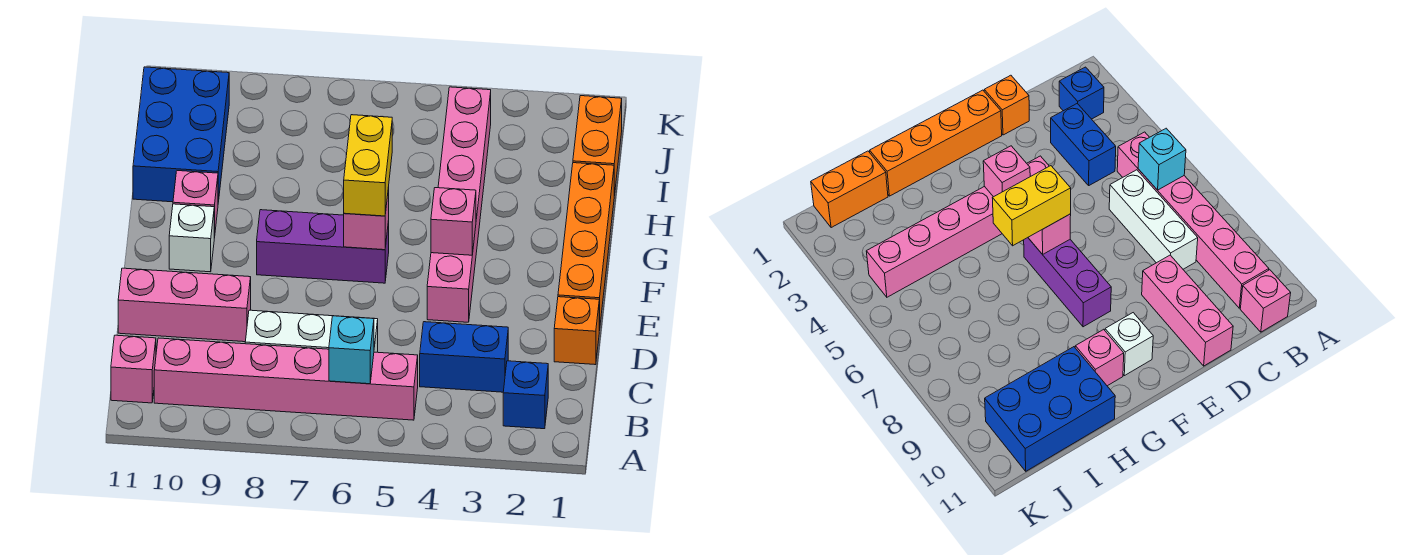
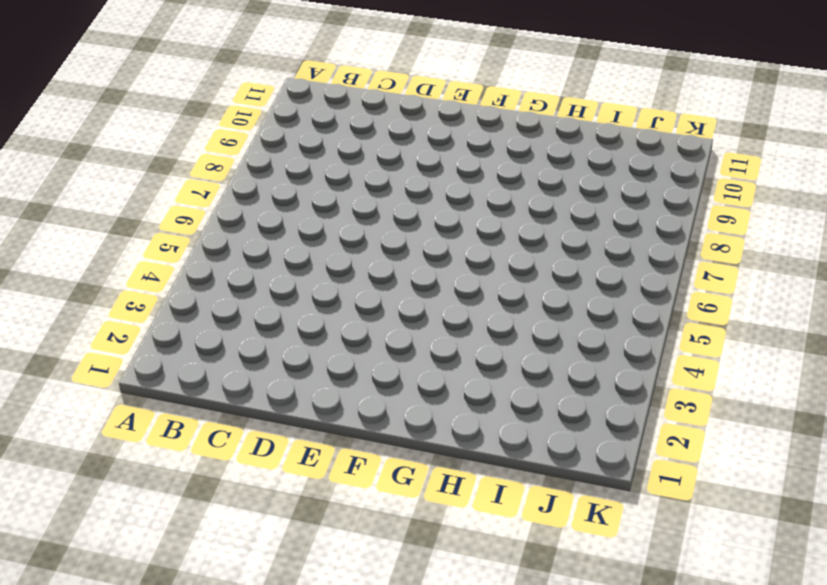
none -> blue brick B2 level 1
none -> pink brick B5:B10 level 1
none -> pink brick B11 level 1

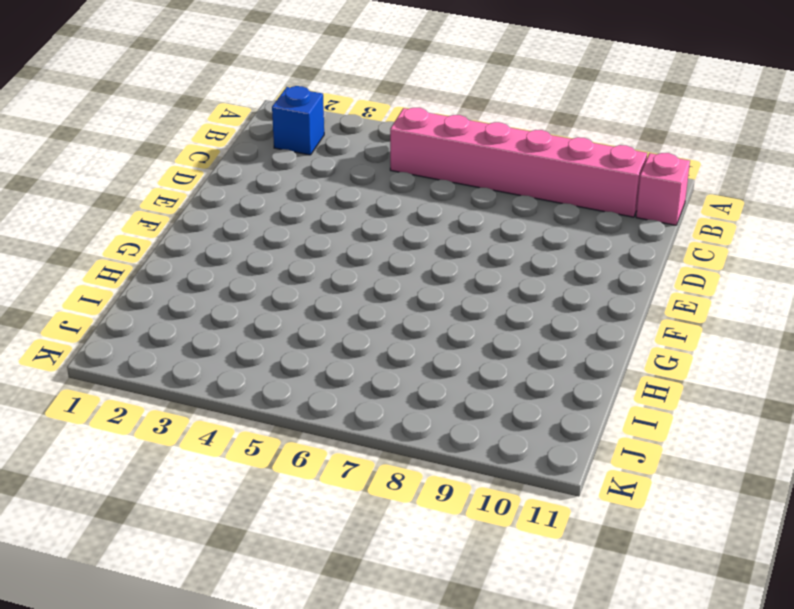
none -> blue brick C3:C4 level 1
none -> white brick C6:C8 level 1
none -> orange brick D1 level 1

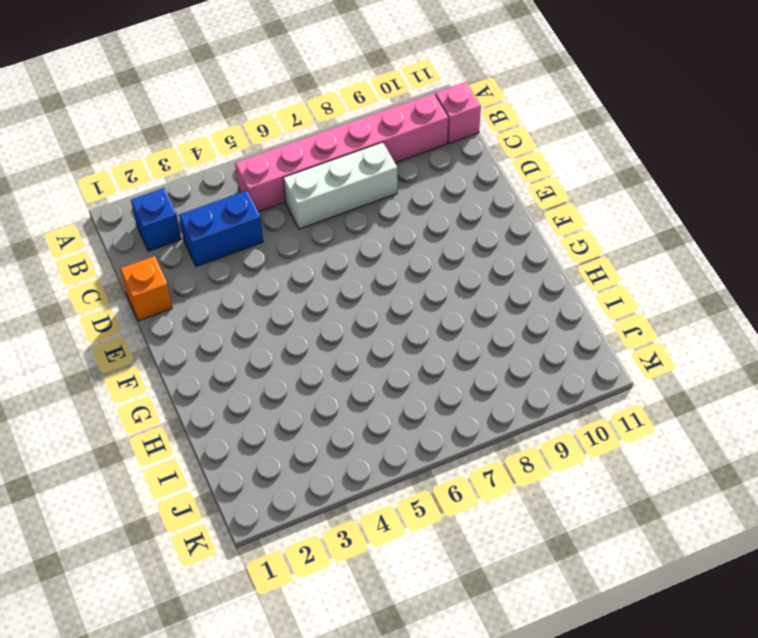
none -> pink brick D9:D11 level 1
none -> orange brick E1:H1 level 1
none -> pink brick E4:J4 level 1

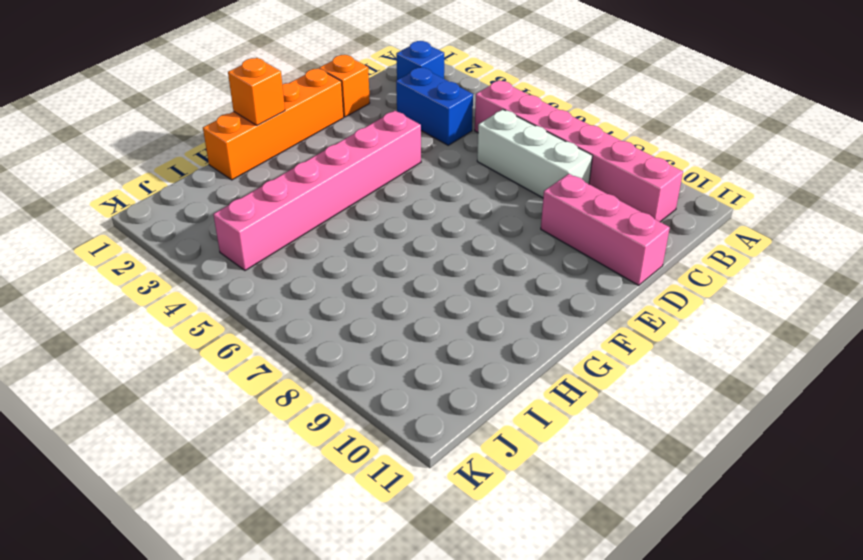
orange brick G1 level 2 -> none
none -> pink brick B11 level 1
none -> purple brick F6:F8 level 1
none -> white brick F10 level 1

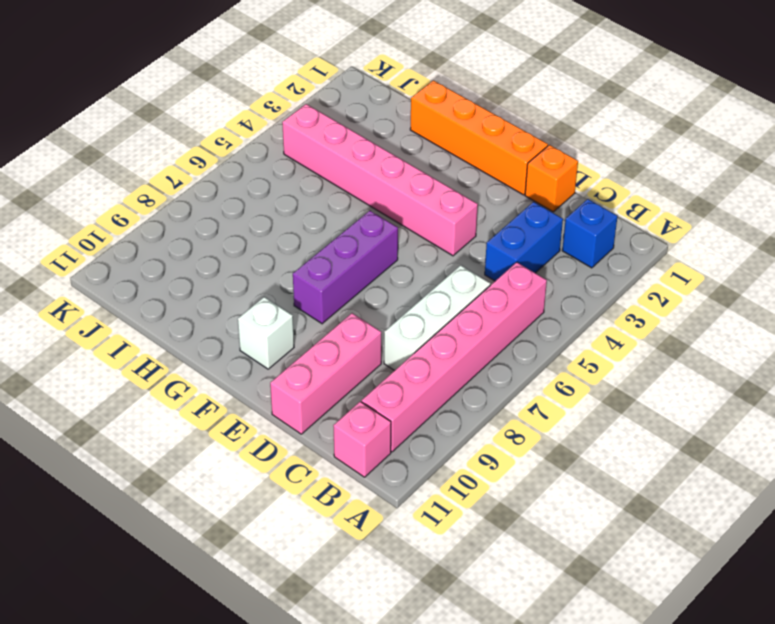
none -> pink brick G10 level 1
none -> blue brick H10:J11 level 1
none -> orange brick I1:J1 level 1

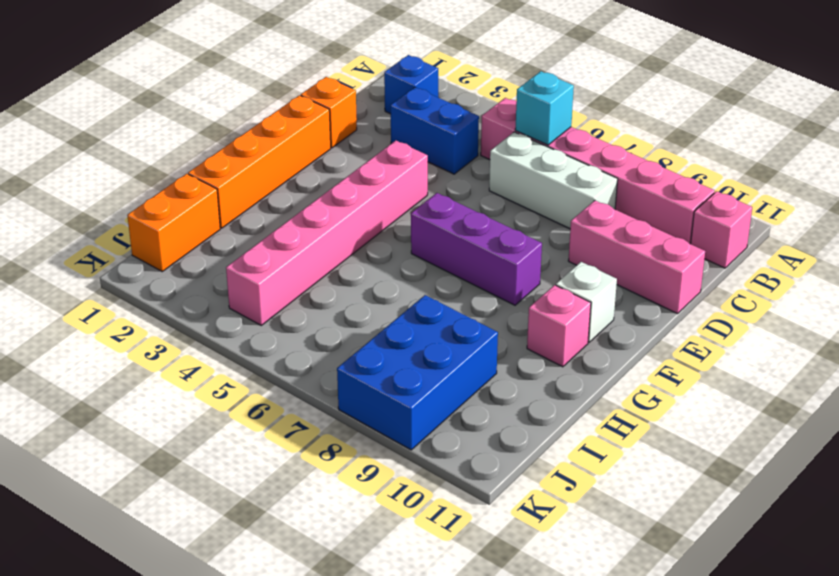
blue brick I8:K9 level 1 -> blue brick H10:J11 level 1
none -> pink brick F4 level 2
none -> pink brick F6 level 2
none -> yellow brick F6:G6 level 3

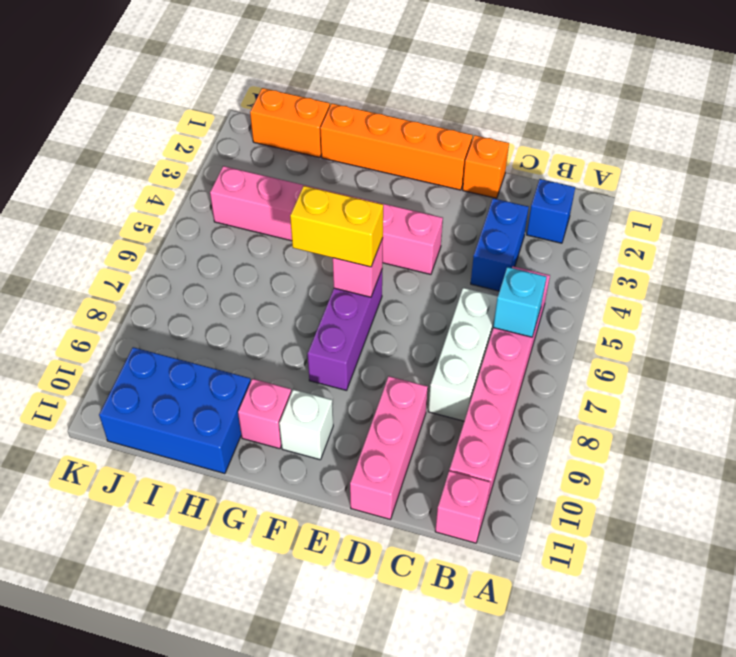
none -> pink brick F4 level 2

